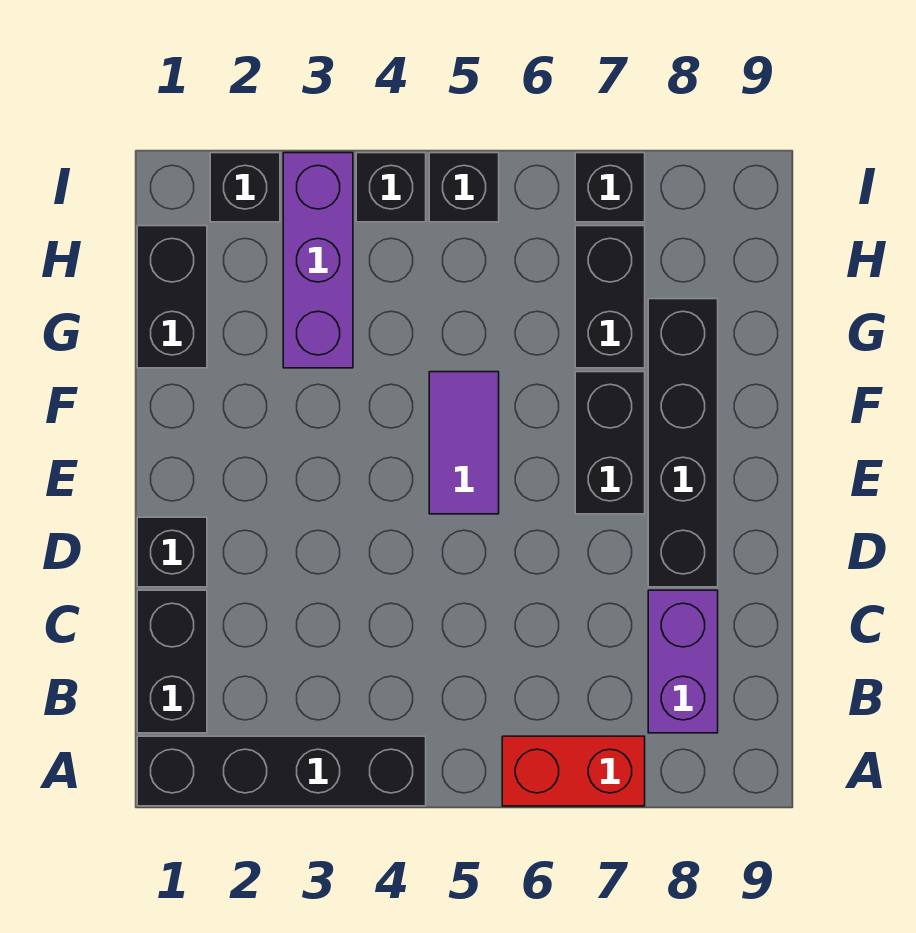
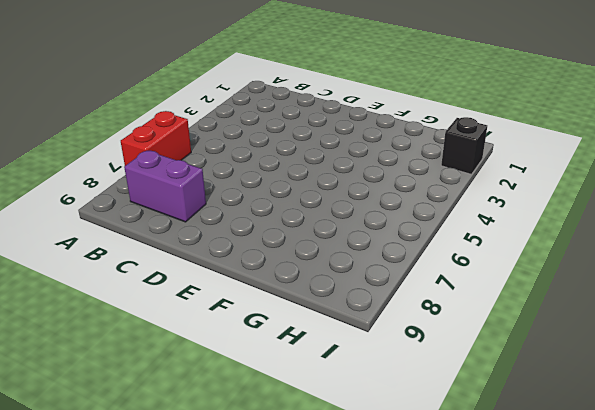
none -> black brick A1:A4 level 1
none -> black brick B1:C1 level 1
none -> black brick D1 level 1

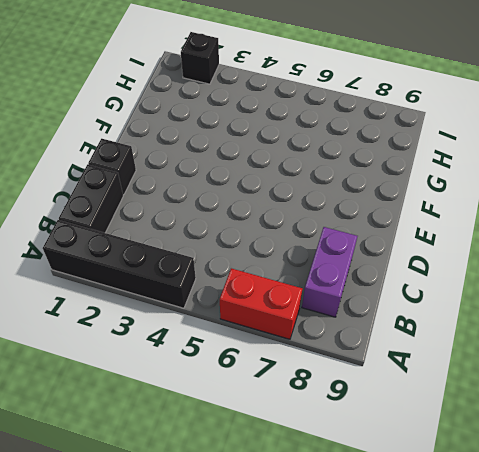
none -> black brick D8:G8 level 1
none -> purple tile E5:F5 level 1
none -> black brick E7:F7 level 1

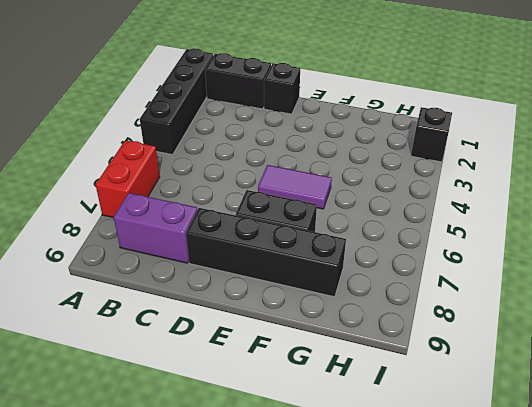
none -> black brick G1:H1 level 1
none -> purple brick G3:I3 level 1
none -> black brick G7:H7 level 1

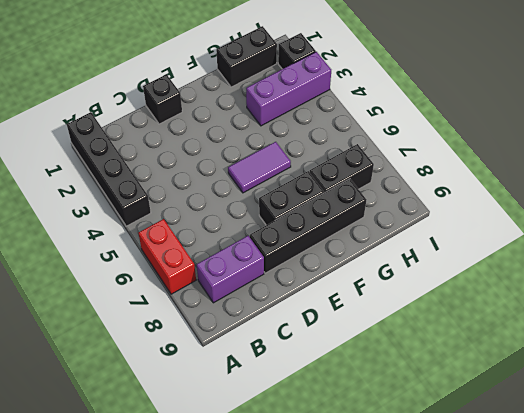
none -> black brick B1:C1 level 1
none -> black brick I4 level 1
none -> black brick I5 level 1

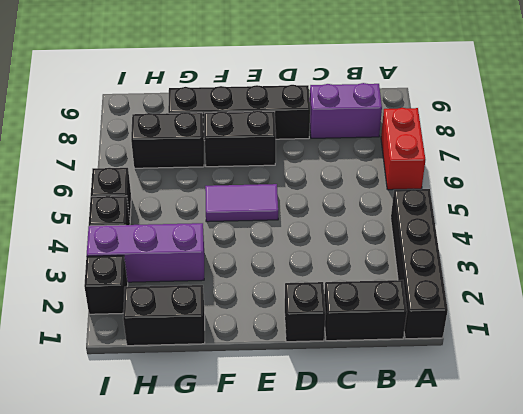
none -> black brick I7 level 1

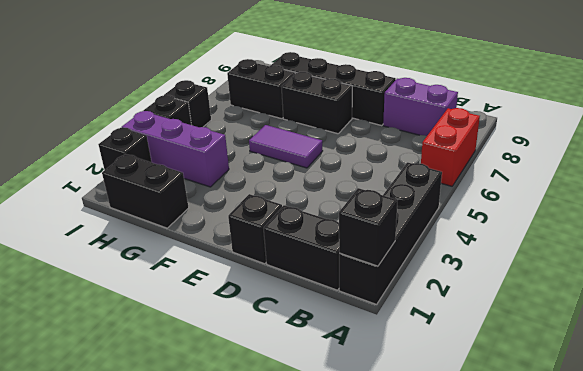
black brick A1 level 2 -> black brick I7 level 1

